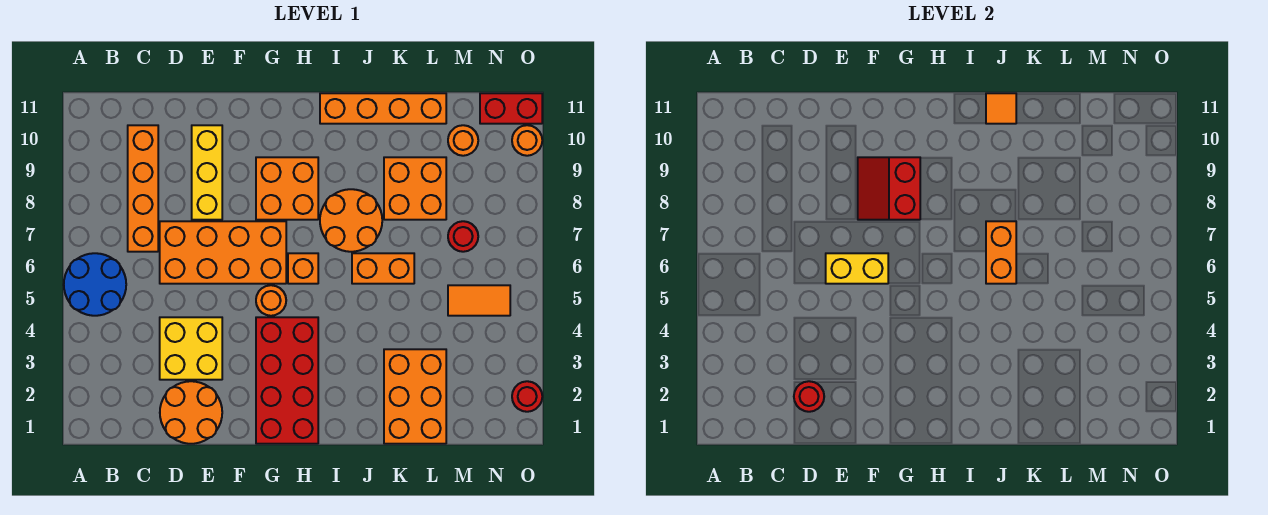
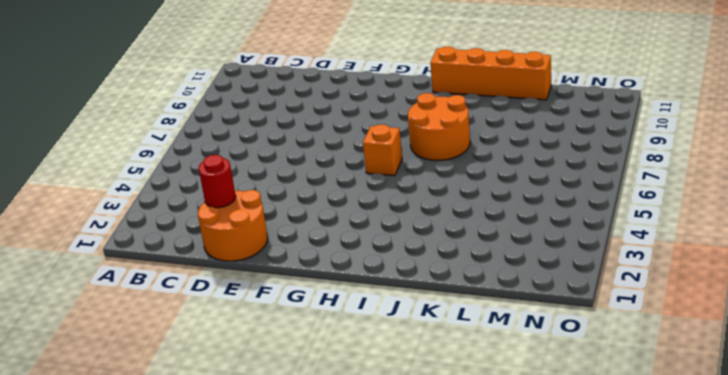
none -> blue round brick A5:B6 level 1
none -> orange brick C7:C10 level 1
none -> yellow brick D3:E4 level 1

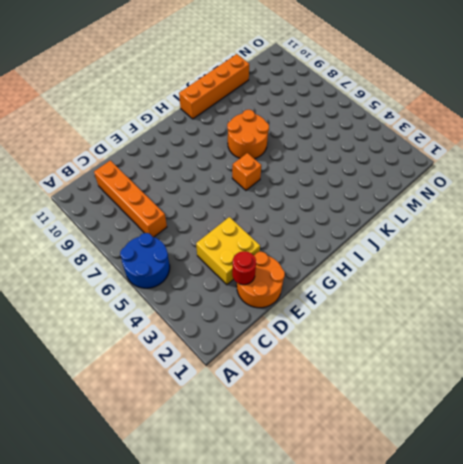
none -> orange brick D6:G7 level 1
none -> yellow brick E8:E10 level 1
none -> red brick G1:H4 level 1

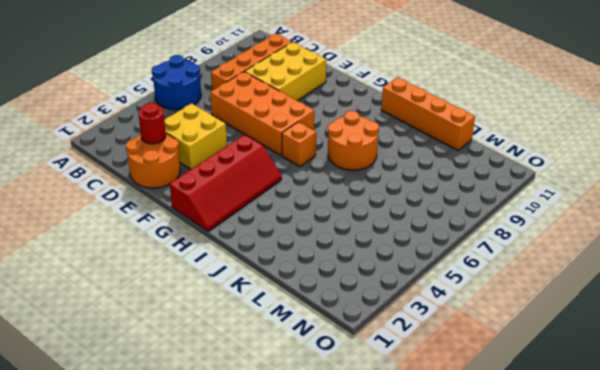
yellow brick D8:E10 level 1 -> yellow brick E8:E10 level 1
red slope G1:H4 level 1 top G -> red brick G1:H4 level 1
none -> orange round brick G5 level 1
none -> orange brick G8:H9 level 1
none -> orange brick J6:K6 level 1

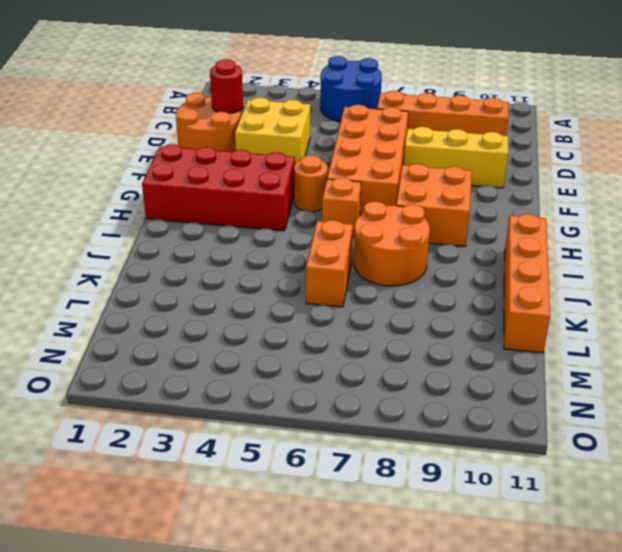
none -> orange brick K1:L3 level 1
none -> orange brick K8:L9 level 1
none -> orange tile M5:N5 level 1

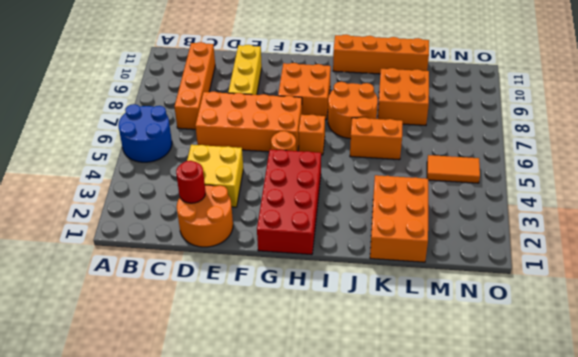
none -> red round brick M7 level 1
none -> orange round brick M10 level 1
none -> red brick N11:O11 level 1

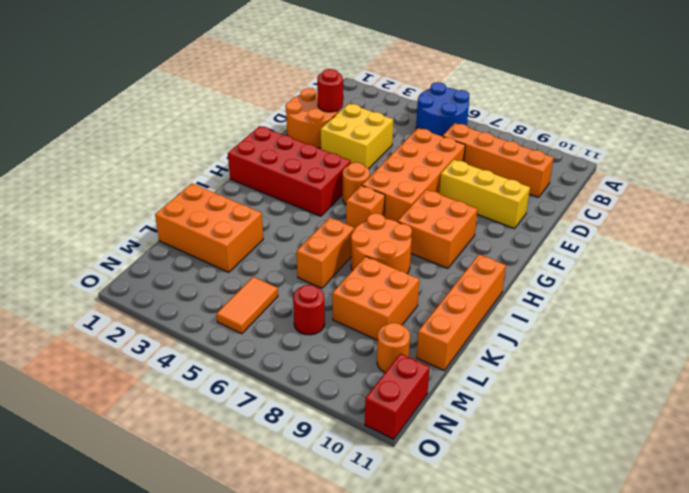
none -> red round brick O2 level 1
none -> orange round brick O10 level 1
none -> yellow brick E6:F6 level 2

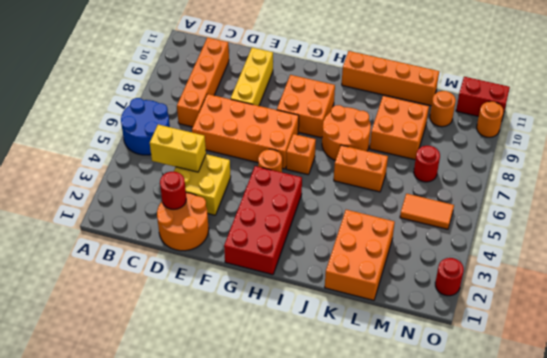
yellow brick C4:D4 level 2 -> yellow brick E6:F6 level 2
none -> red slope F8:G9 level 2 top G
none -> orange brick J6:J7 level 2
none -> orange tile J11 level 2

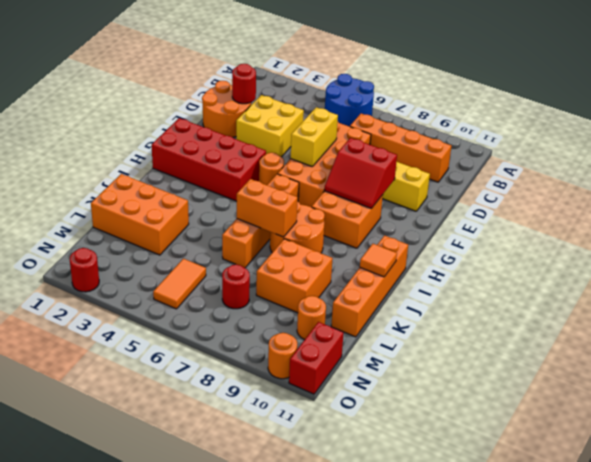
red slope F8:G9 level 2 top F -> red slope F8:G9 level 2 top G

